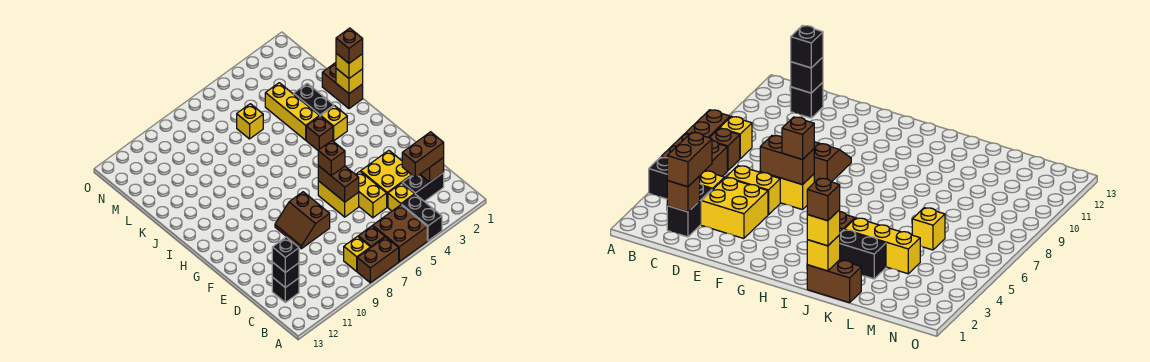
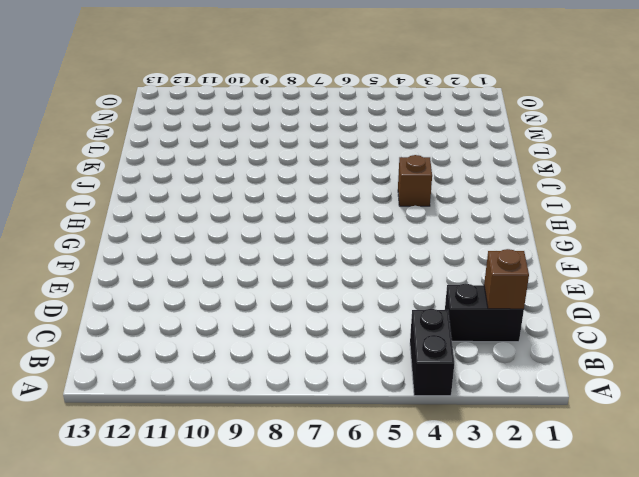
none -> brown brick A5:B6 level 1
none -> brown brick A7:A8 level 1
none -> brown brick B7 level 1

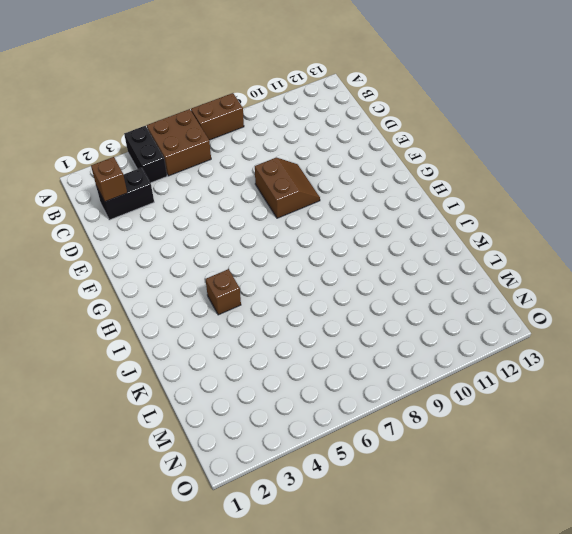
none -> brown brick B7 level 1
none -> yellow brick B8 level 1
none -> yellow brick C4 level 1

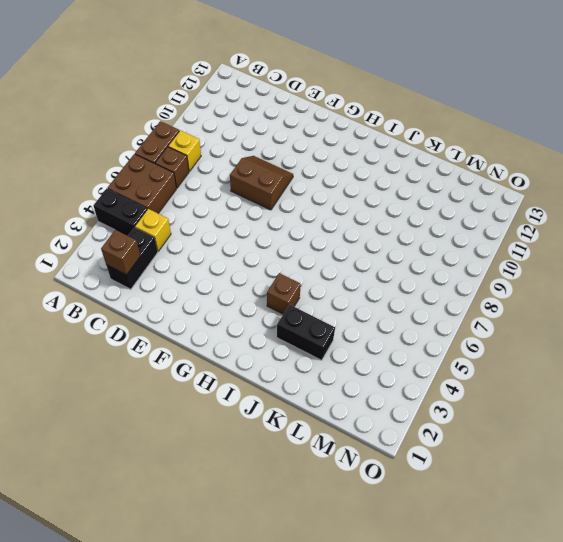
none -> black brick C12 level 1
none -> yellow brick D3:E4 level 1
none -> yellow brick D5:E5 level 1

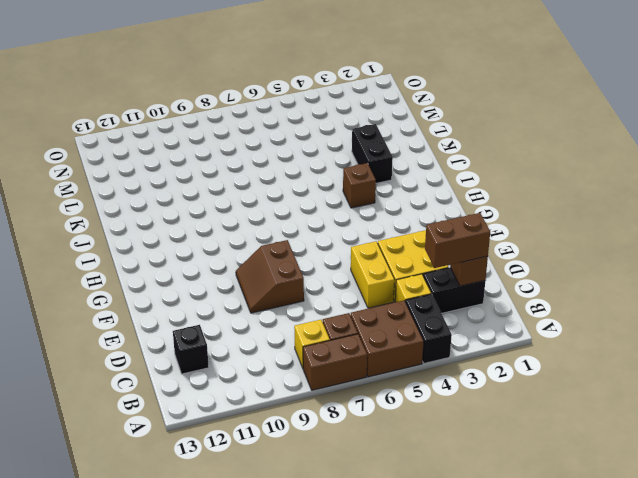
none -> yellow brick E6:F6 level 1
none -> yellow brick I3 level 1
none -> brown brick J1:K1 level 1

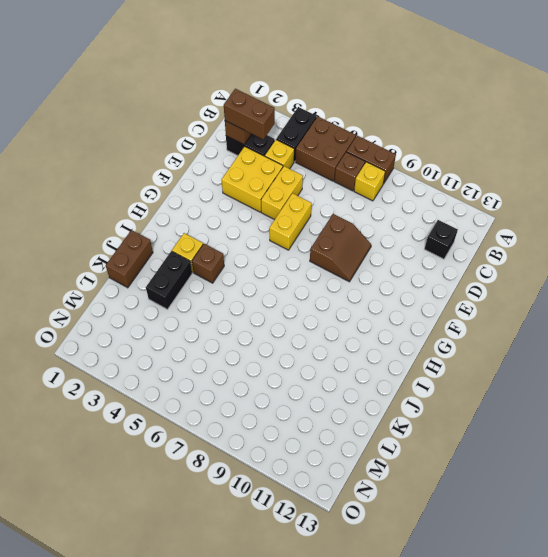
none -> yellow brick J4:L4 level 1
none -> yellow brick L6 level 1
none -> black brick C12 level 2

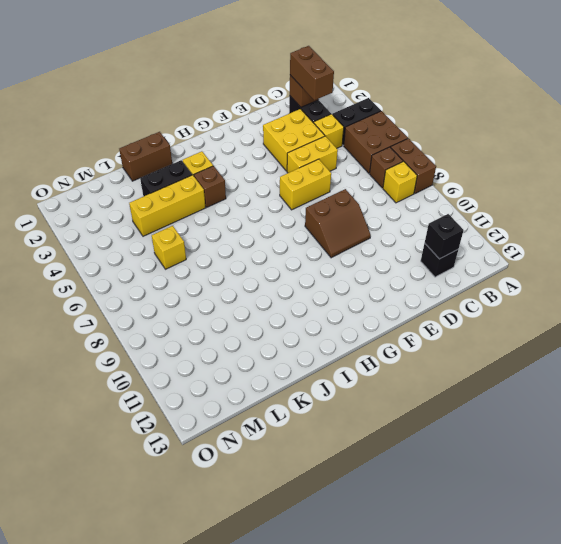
none -> brown brick E6:F6 level 2
none -> yellow brick J1 level 2
none -> black brick C12 level 3

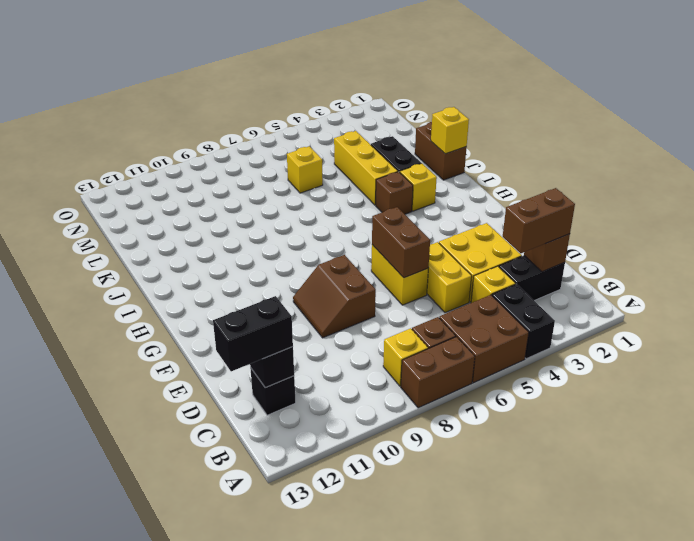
black brick C12:C13 level 3 -> black brick C12 level 3
none -> brown brick F6 level 3
none -> yellow brick J1 level 3
none -> brown brick J1 level 4

